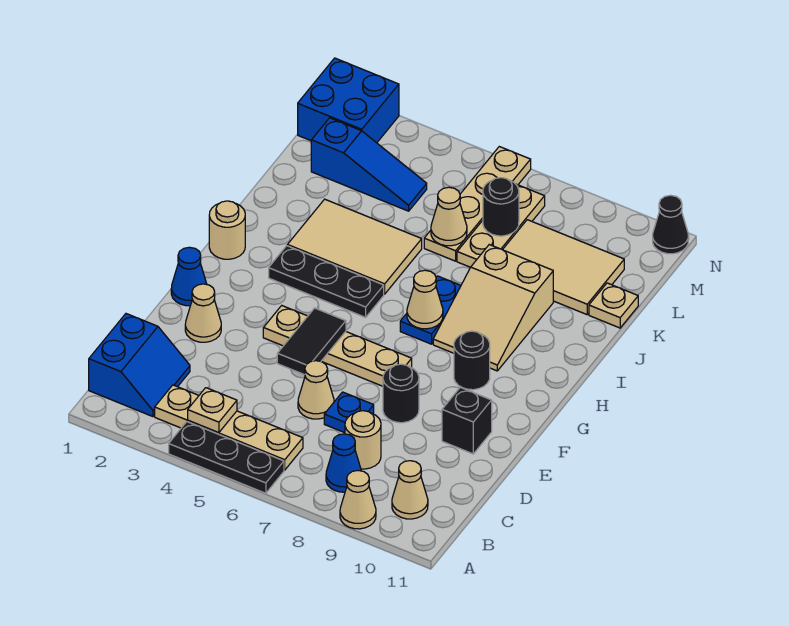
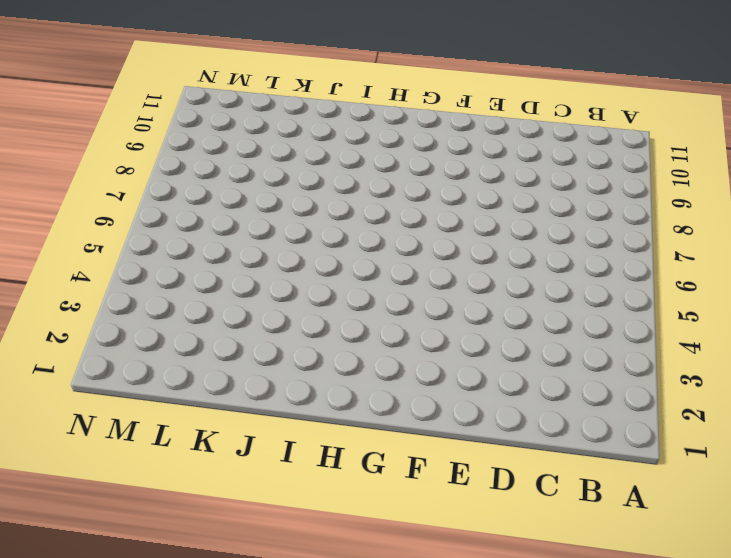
none -> black plate A4:A6 level 1
none -> tan cone A9 level 1
none -> blue slope B1:C2 level 1 top 1
none -> tan plate B3:B6 level 1

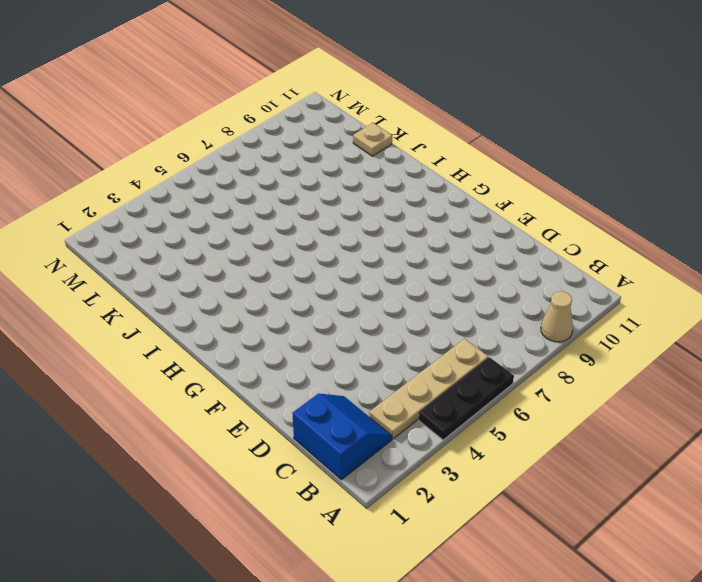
none -> blue cone B8 level 1
none -> tan cone B10 level 1
none -> tan round brick C8 level 1
none -> tan cone D6 level 1

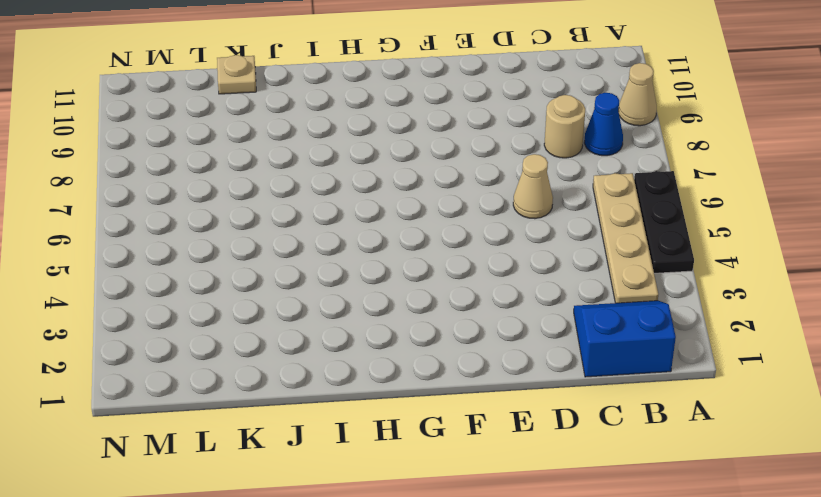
none -> tan cone B10 level 1
none -> blue plate D7 level 1
none -> tan cone E2 level 1
none -> black round brick E8 level 1

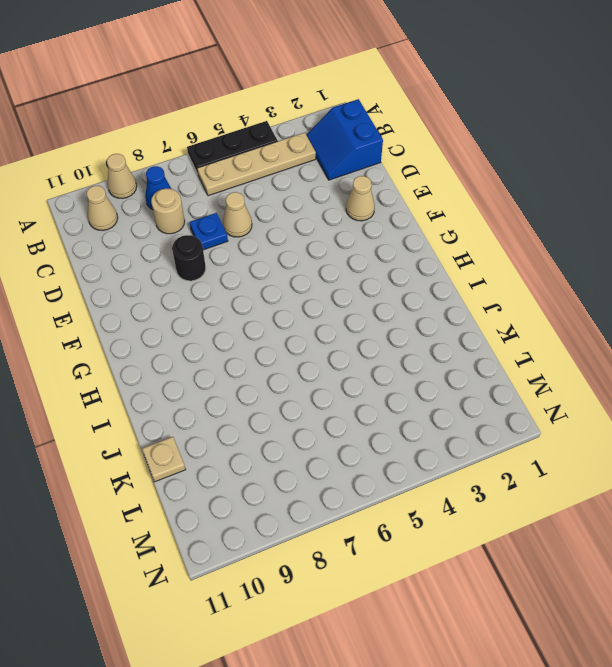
none -> black brick E10 level 1
none -> blue cone F1 level 1
none -> tan plate F4:F7 level 1
none -> black round brick G9 level 1

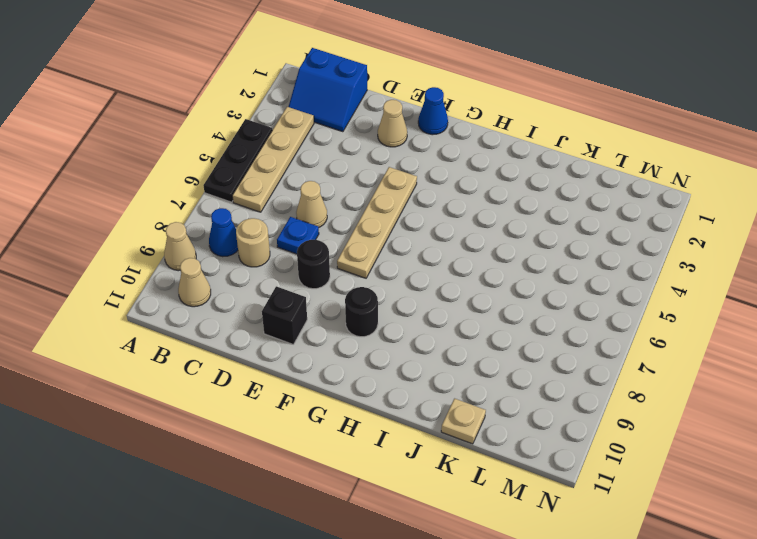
none -> tan round brick H1 level 1
none -> black plate H3:H5 level 1
none -> blue plate H7:I7 level 1
none -> tan slope H8:J9 level 1 top J

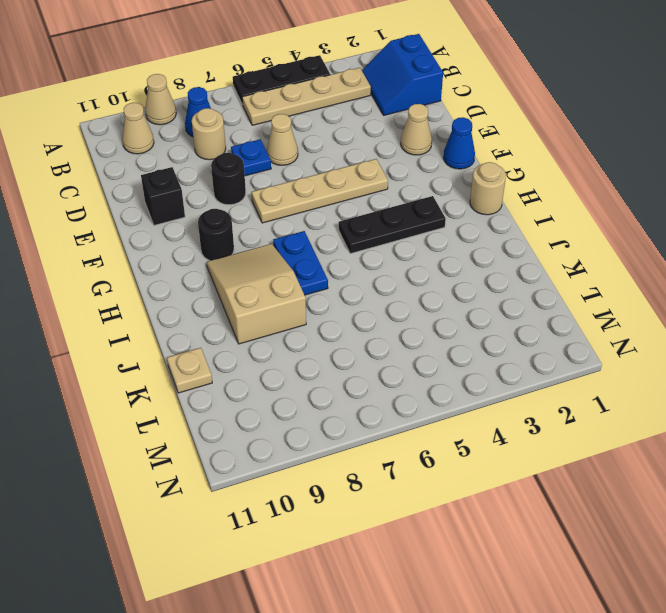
none -> tan tile I3:J5 level 1
none -> tan plate K6:N6 level 1
none -> tan plate K7:M7 level 1
none -> tan tile K8:L10 level 1

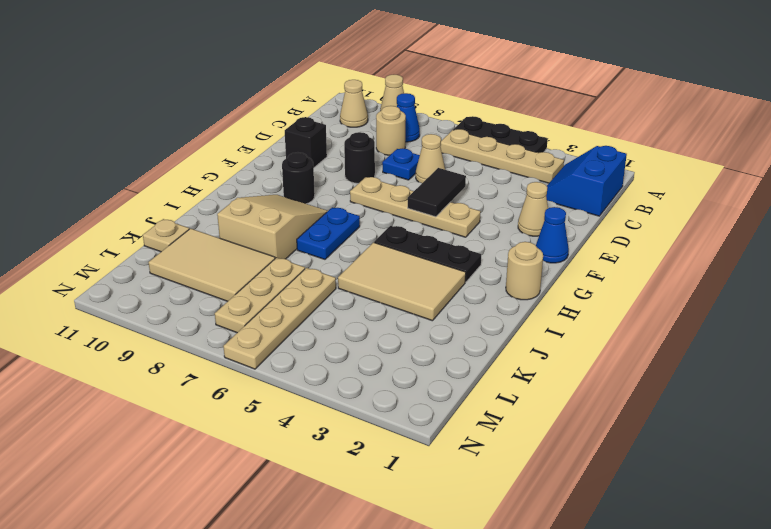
none -> blue slope L2:L4 level 1 top 2
none -> blue brick M1:N2 level 1
none -> black cone N11 level 1
none -> tan plate B4 level 2

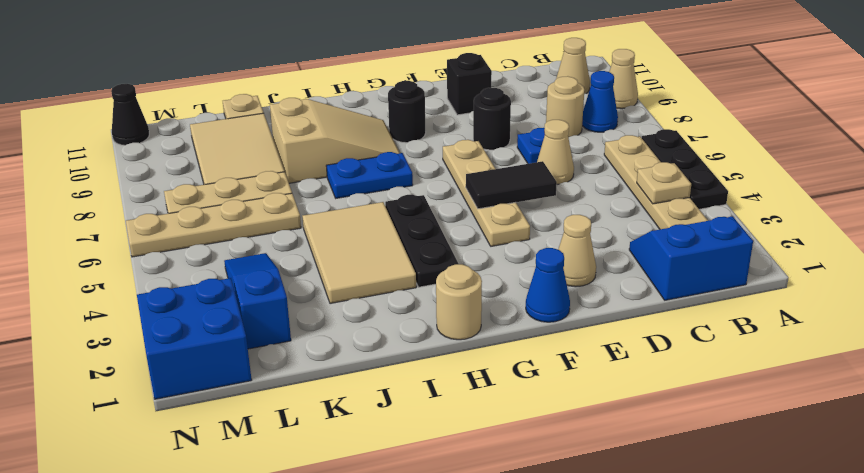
none -> tan cone H7 level 2
none -> tan cone K6 level 2
none -> black round brick L7 level 2

